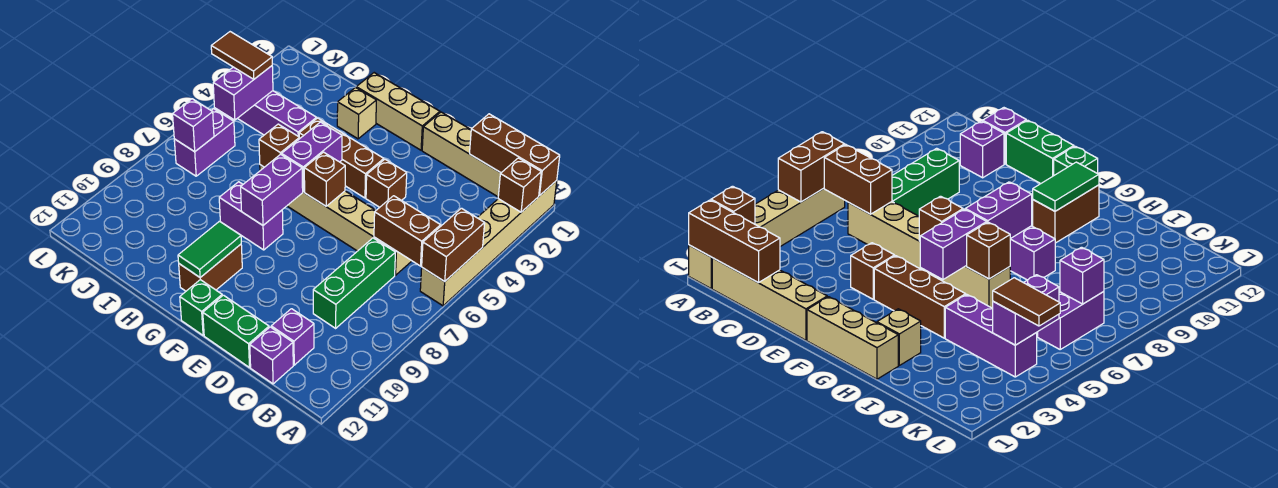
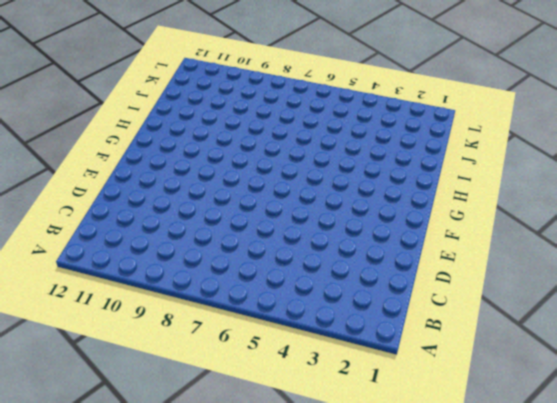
none -> tan brick A1:A6 level 1
none -> tan brick B1:E1 level 1
none -> tan brick C6:H6 level 1

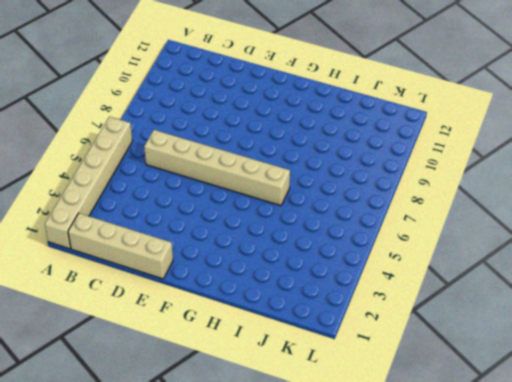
none -> green brick C7:C9 level 1
none -> purple brick C11 level 1
none -> purple brick C12 level 1

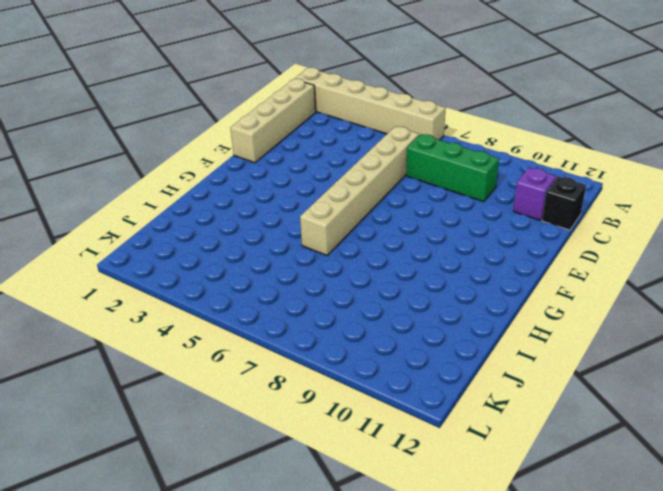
black brick C12 level 1 -> purple brick C12 level 1
none -> green brick D12:E12 level 1
none -> brown brick E4 level 1
none -> tan brick F1:H1 level 1

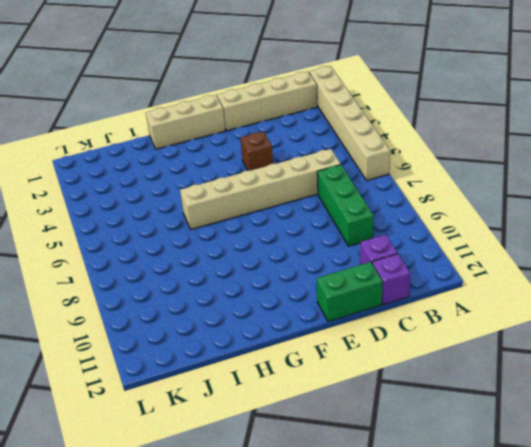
none -> brown brick F4:H4 level 1
none -> green brick F12 level 1
none -> purple brick G8:H8 level 1

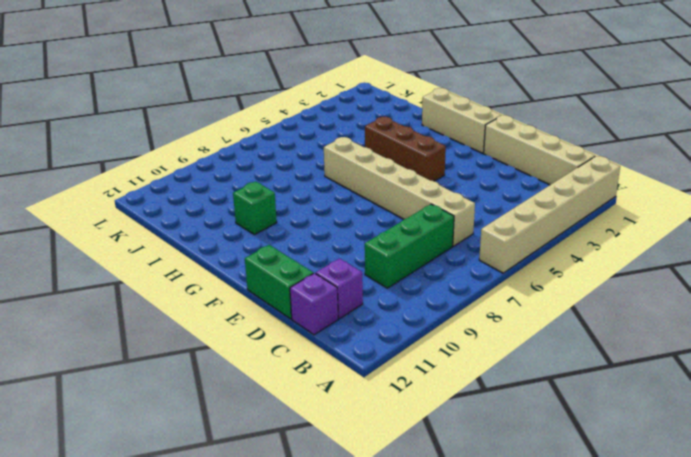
green brick H10 level 1 -> green brick F12 level 1
none -> brown brick E4 level 1
none -> purple brick G8:H8 level 1
none -> brown brick G10:G11 level 1

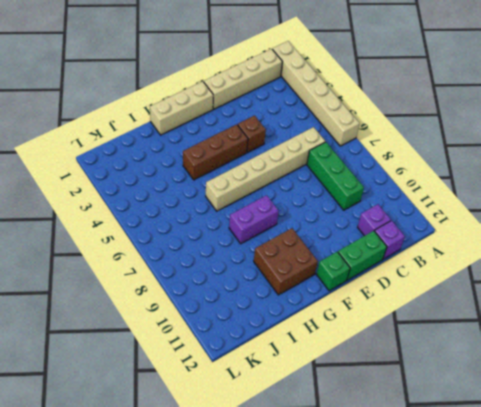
brown brick G10:H11 level 1 -> brown brick G10:G11 level 1
none -> tan brick H2 level 1
none -> purple brick I4:K4 level 1
none -> purple brick K6:K7 level 1

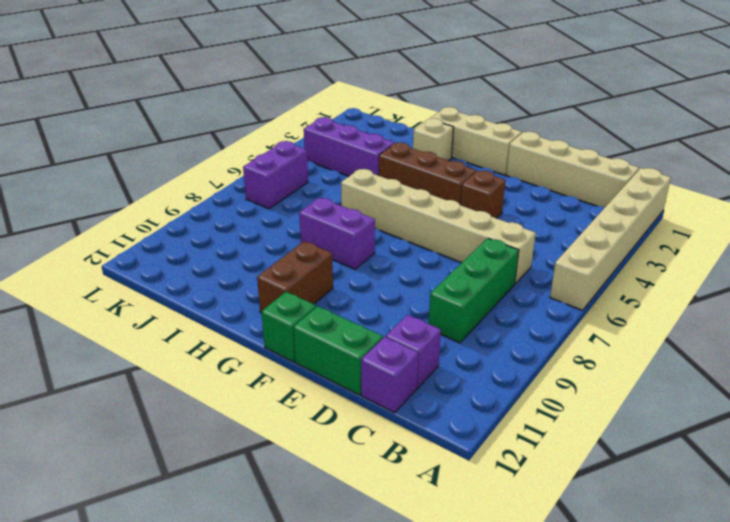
none -> brown brick A1:C1 level 2
none -> brown brick A2 level 2
none -> brown brick A5:A6 level 2

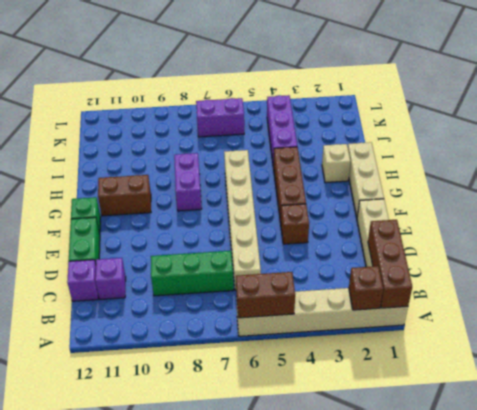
none -> brown brick B6:C6 level 2
none -> brown brick F6 level 2
none -> purple brick G5:G6 level 2

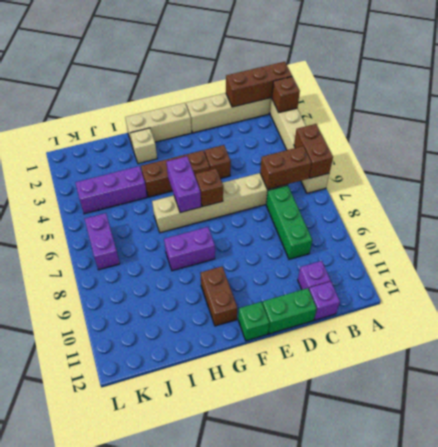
none -> purple brick G7:G8 level 2
none -> green tile G10:G11 level 2
none -> brown brick H6 level 2

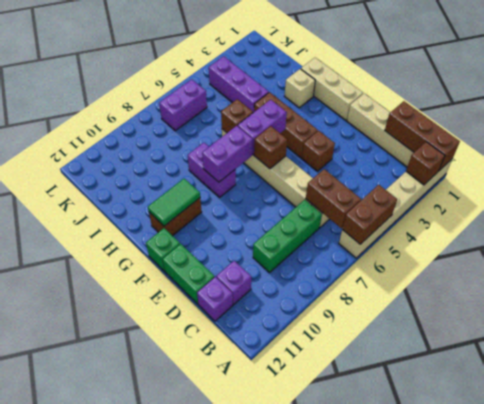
none -> purple brick K4:K5 level 2
none -> purple brick K7 level 2
none -> brown tile K4:L4 level 3

